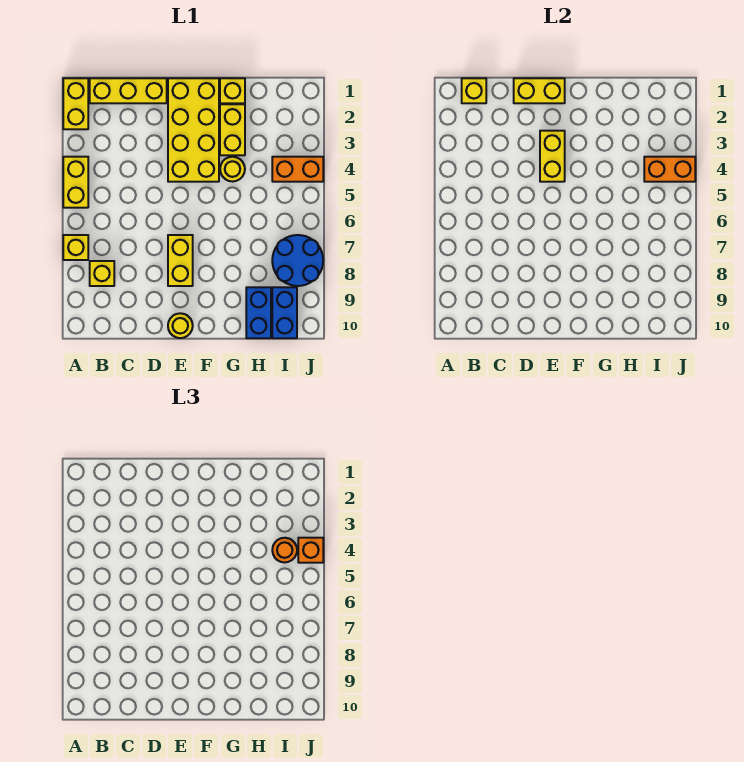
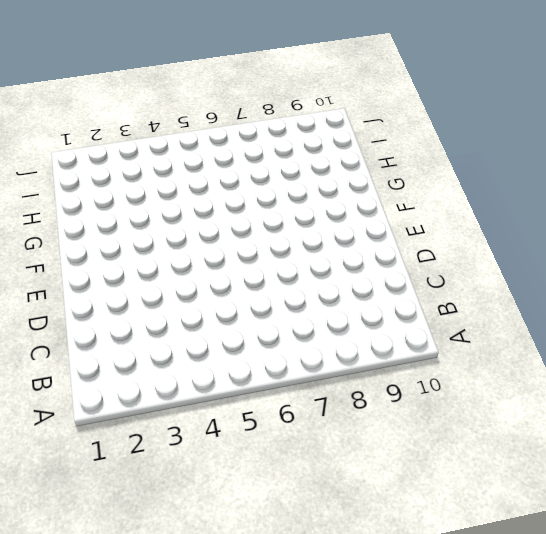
none -> yellow brick A1:A2 level 1
none -> yellow brick A4:A5 level 1
none -> yellow brick A7 level 1

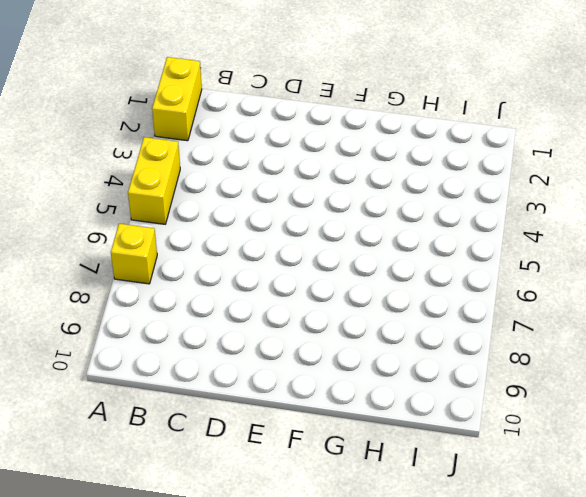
none -> yellow brick B1:D1 level 1
none -> yellow brick B8 level 1
none -> yellow brick E1:F4 level 1

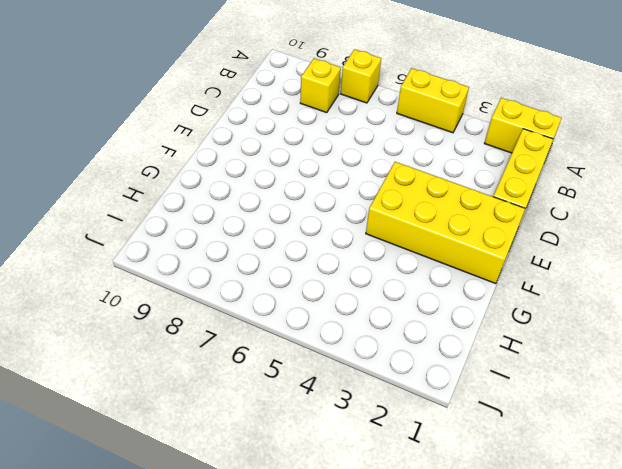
none -> yellow brick E7:E8 level 1
none -> yellow round brick E10 level 1
none -> yellow brick G1 level 1

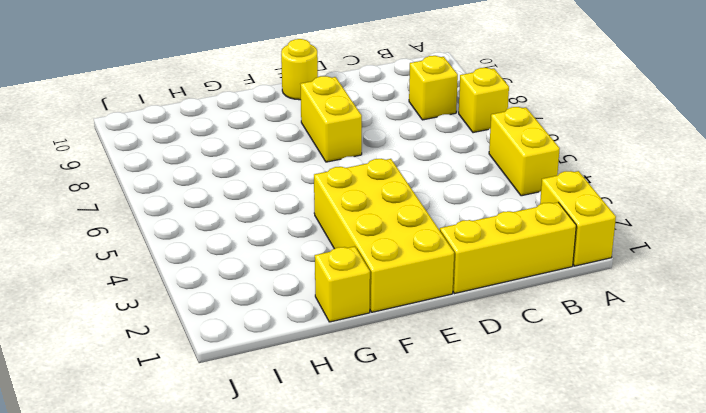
none -> yellow brick G2:G3 level 1
none -> yellow round brick G4 level 1
none -> blue brick H9:H10 level 1

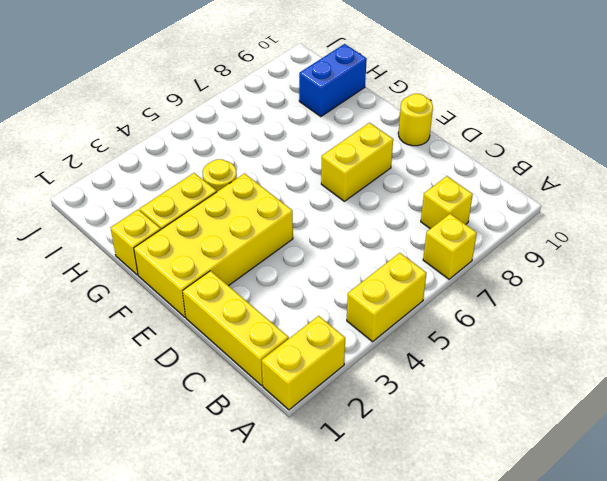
none -> orange brick I4:J4 level 1
none -> blue round brick I7:J8 level 1
none -> blue brick I9:I10 level 1

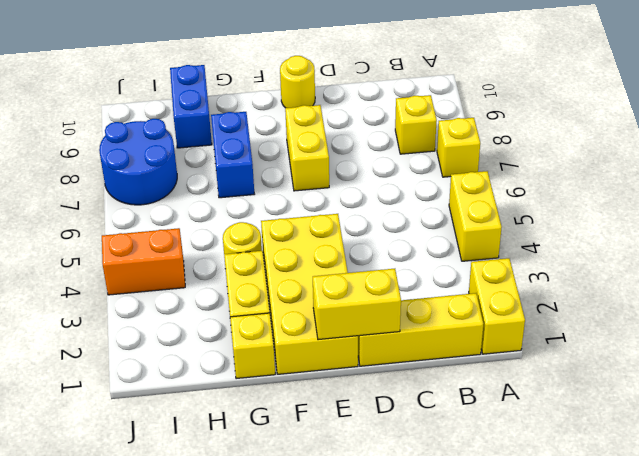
blue brick G7:G8 level 1 -> blue brick I9:I10 level 1
none -> yellow brick B1 level 2
none -> yellow brick E3:E4 level 2
none -> orange brick I4:J4 level 2

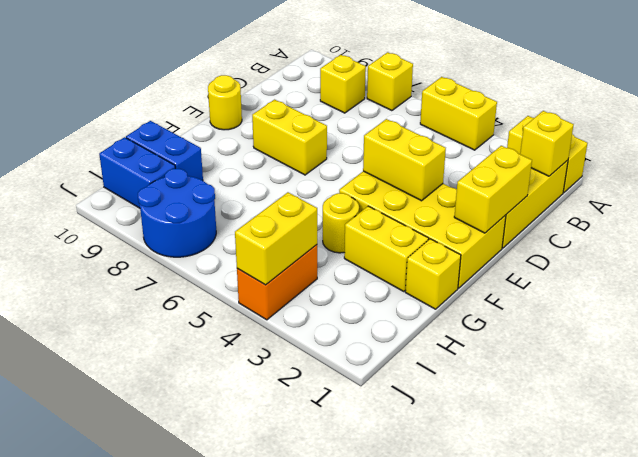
yellow brick I4:J4 level 2 -> orange brick I4:J4 level 2
none -> orange round brick I4 level 3
none -> orange brick J4 level 3

